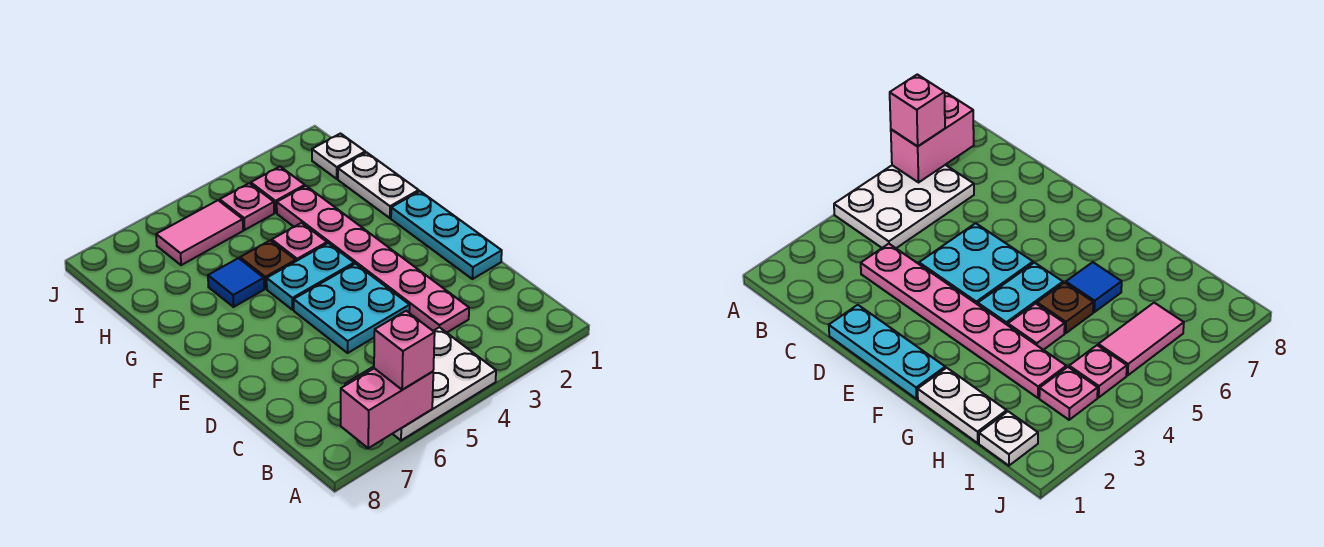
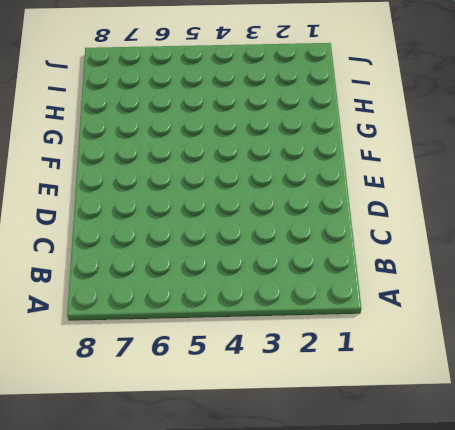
none -> white plate A4:B6 level 1
none -> pink plate C3:H3 level 1
none -> cyan plate D1:F1 level 1

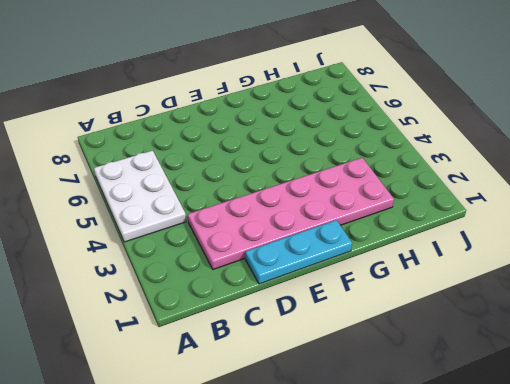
pink plate C2:H3 level 1 -> pink plate C3:H3 level 1
none -> cyan plate D4:E5 level 1
none -> cyan plate F4:F5 level 1
none -> white plate G1:H1 level 1

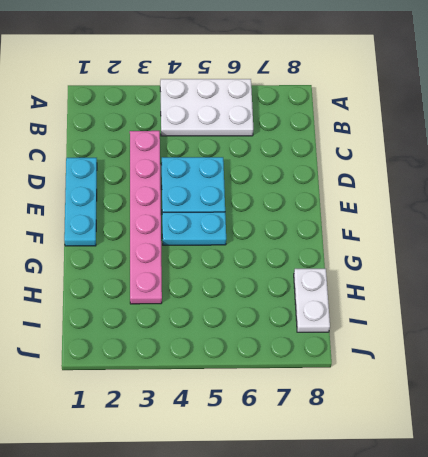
white plate H8:I8 level 1 -> white plate G1:H1 level 1
none -> pink plate G4 level 1
none -> brown plate G5 level 1
none -> blue tile G6 level 1

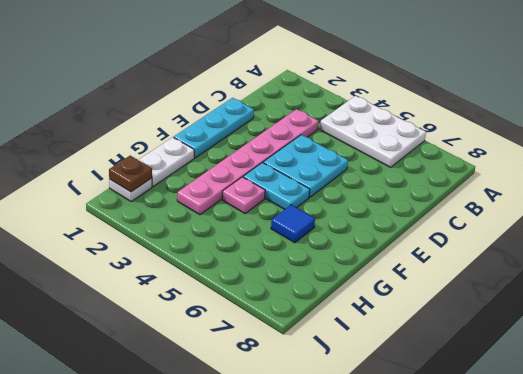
brown plate I1 level 2 -> brown plate G5 level 1
none -> pink plate I3 level 1
none -> pink plate I4 level 1
none -> pink tile I5:I6 level 1

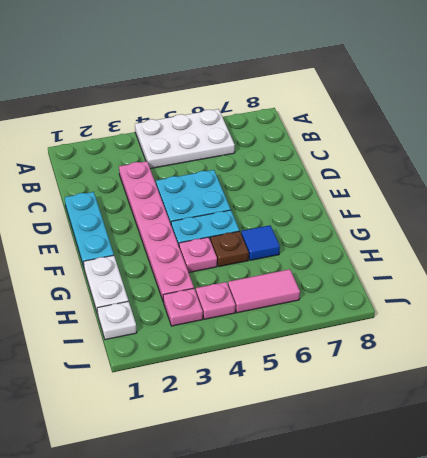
none -> pink brick A6:A7 level 2
none -> pink brick A6 level 3

